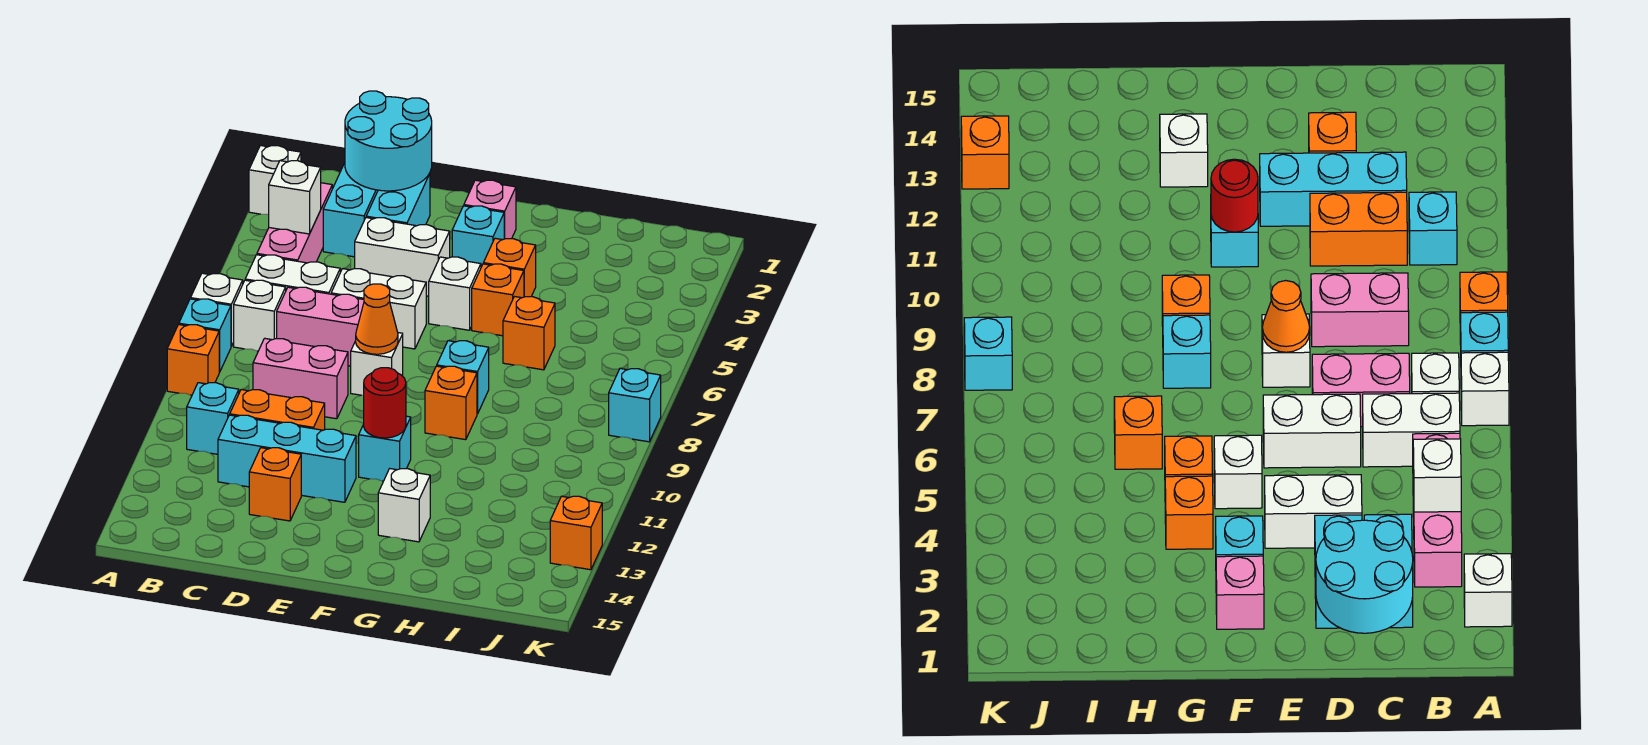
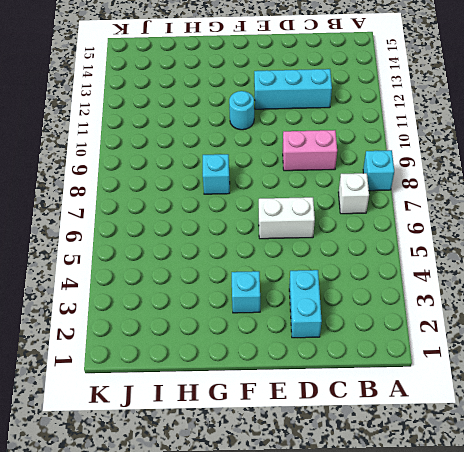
cyan round brick F11 level 1 -> cyan brick F11 level 1
none -> white brick A2 level 1
none -> white brick A7 level 1
none -> orange brick A9 level 1
none -> pink brick B3:B5 level 1

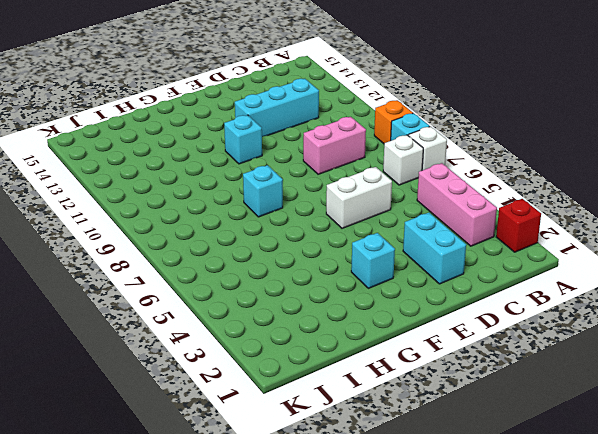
red brick A2 level 1 -> white brick A2 level 1
none -> white brick B6:C6 level 1
none -> cyan brick B11 level 1
none -> cyan brick C2:C3 level 1
none -> pink brick C7:D7 level 1

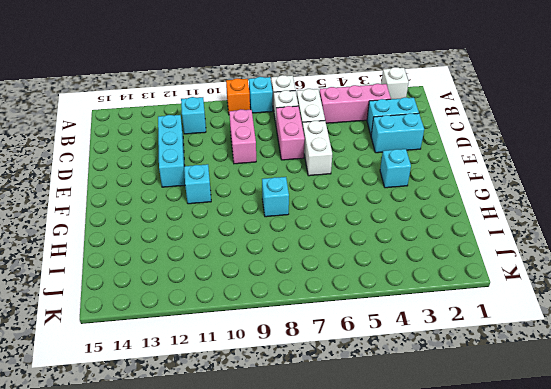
none -> orange brick C11:D11 level 1
none -> white brick D4:E4 level 1
none -> orange brick D13 level 1
none -> white brick E8 level 1

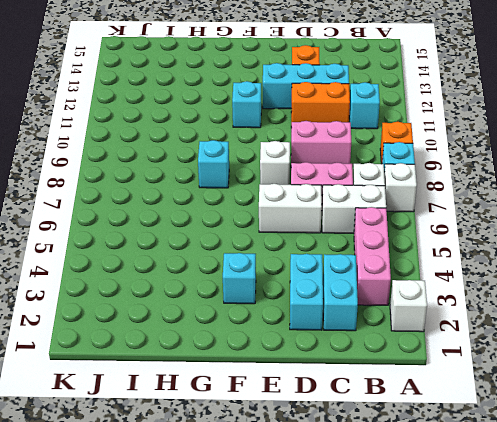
none -> white brick D4:E4 level 1
none -> pink brick F2 level 1
none -> white brick F5 level 1
none -> orange brick G4 level 1

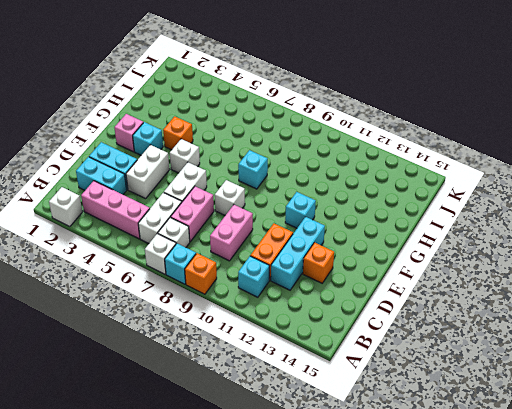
none -> orange brick G5 level 1
none -> orange brick G9 level 1
none -> white brick G13 level 1
none -> orange brick H6 level 1

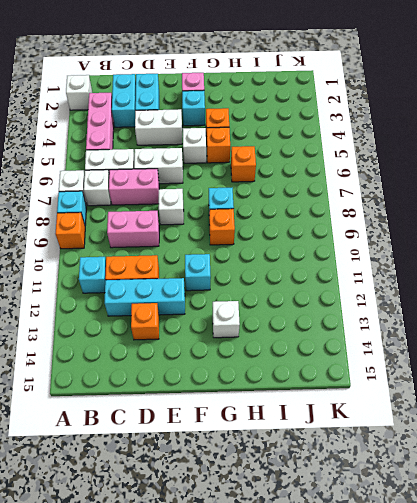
none -> cyan brick K8 level 1
none -> orange brick K13 level 1
none -> white brick B4 level 2
none -> cyan round brick C1:D2 level 2

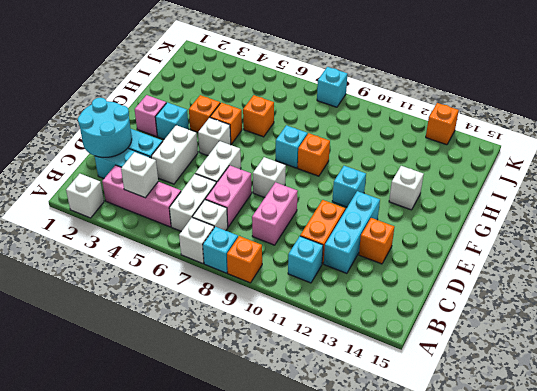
none -> orange cone E8 level 2
none -> red round brick F11 level 2

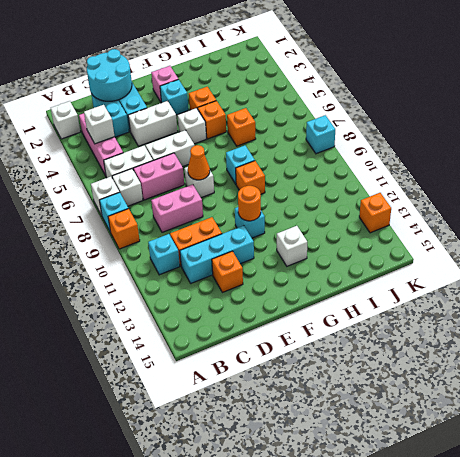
orange round brick F11 level 2 -> red round brick F11 level 2

